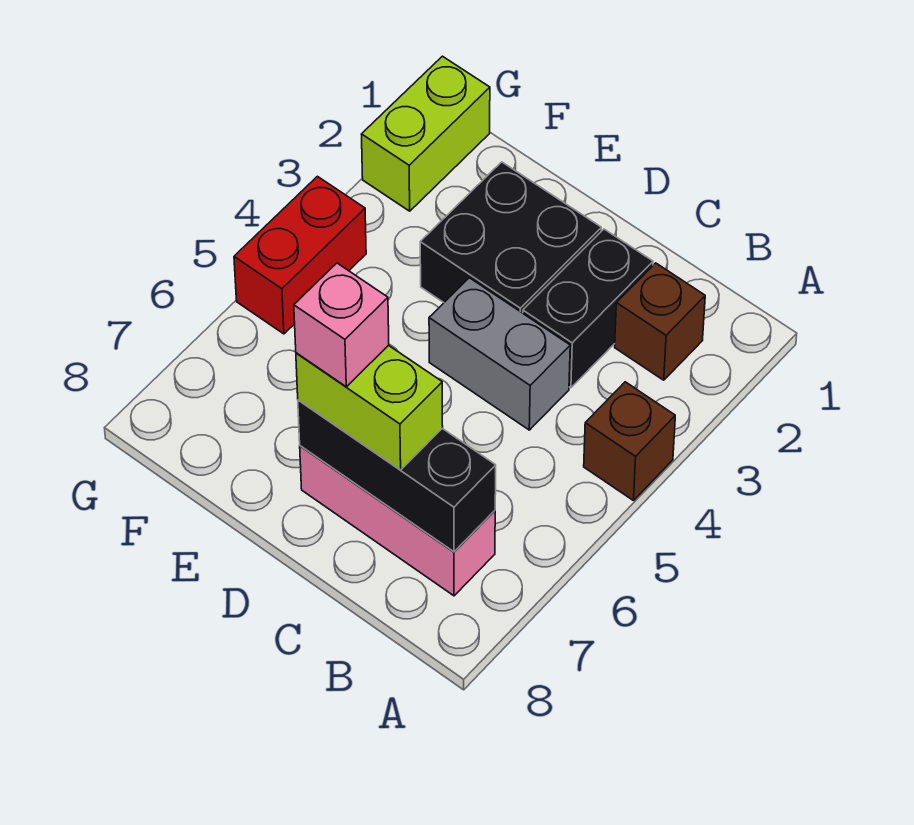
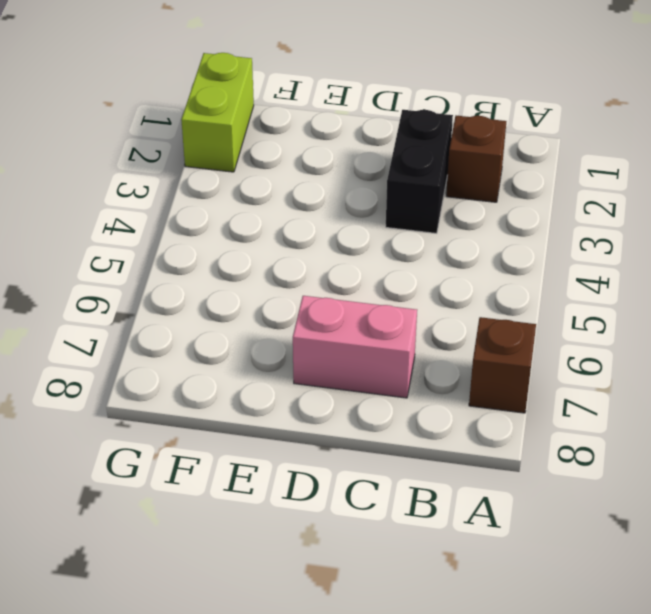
brown brick A7 level 1 -> brown brick A4 level 1
pink brick C7:D7 level 1 -> pink brick B7:D7 level 1
none -> grey brick C4:D4 level 1
none -> black brick D2:E3 level 1

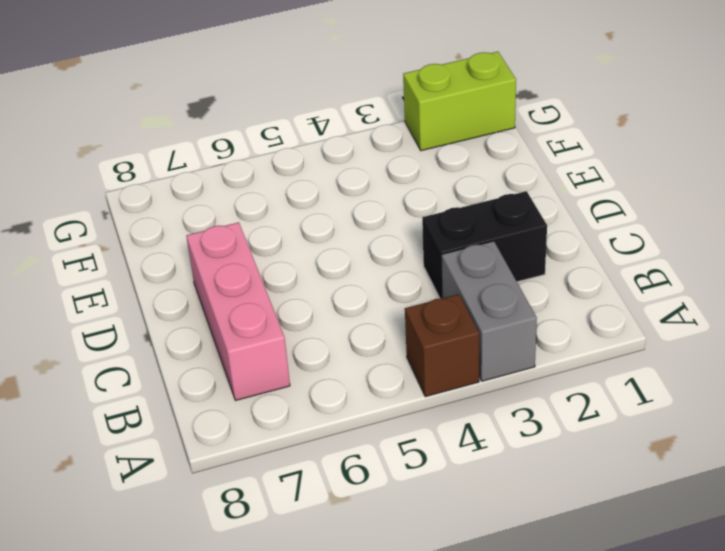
grey brick A3:B3 level 1 -> grey brick C4:D4 level 1
none -> brown brick B2 level 1
none -> black brick D2:E3 level 1

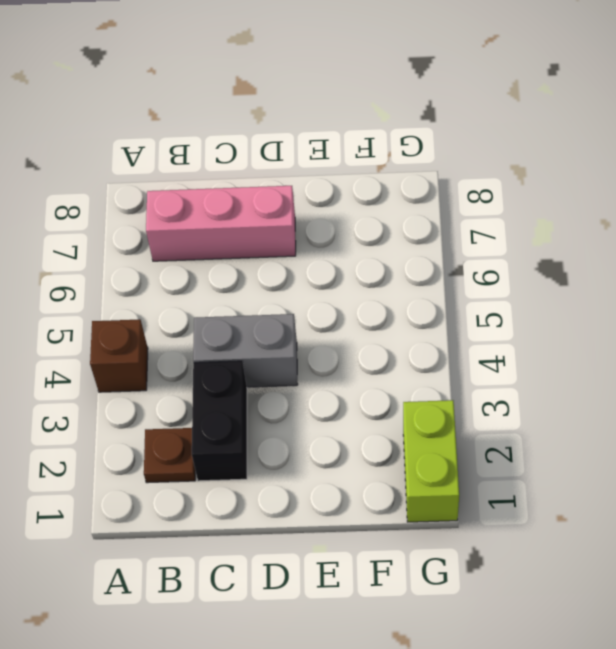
brown plate B2 level 1 -> brown brick B2 level 1
none -> black brick D2:E3 level 1
none -> red brick G4:G5 level 1

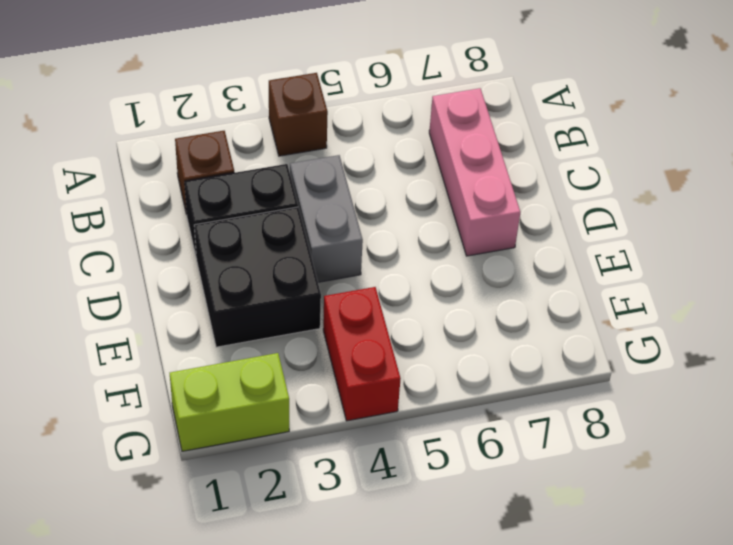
red brick F4:G4 level 1 -> red brick G4:G5 level 1
none -> black brick B7:D7 level 2
none -> lime brick C7:D7 level 3

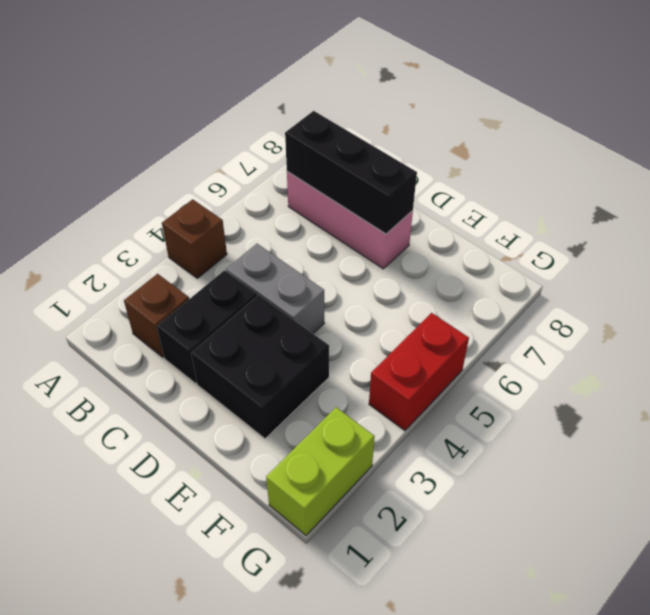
none -> lime brick C7:D7 level 3
none -> pink brick D7 level 4

